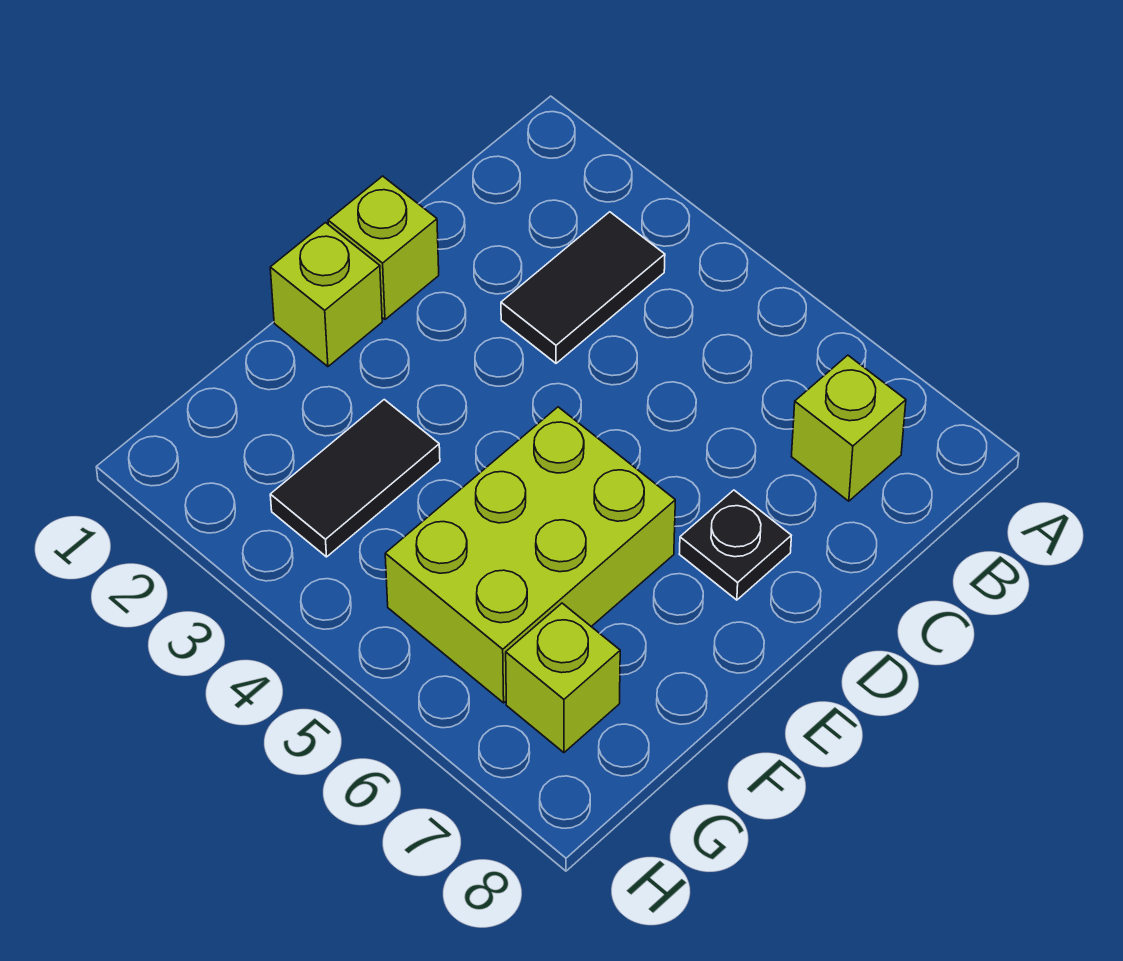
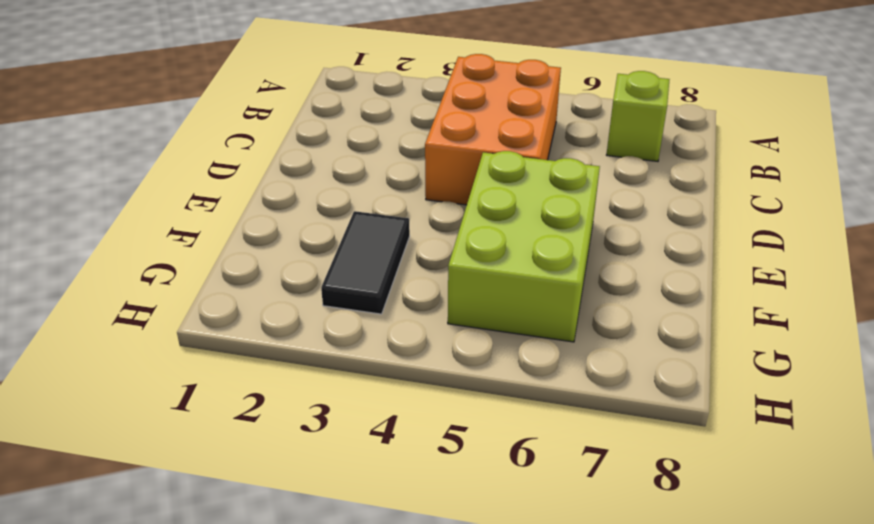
orange brick B4:D5 level 1 -> none
none -> black tile B3:C3 level 1
none -> lime brick D1 level 1

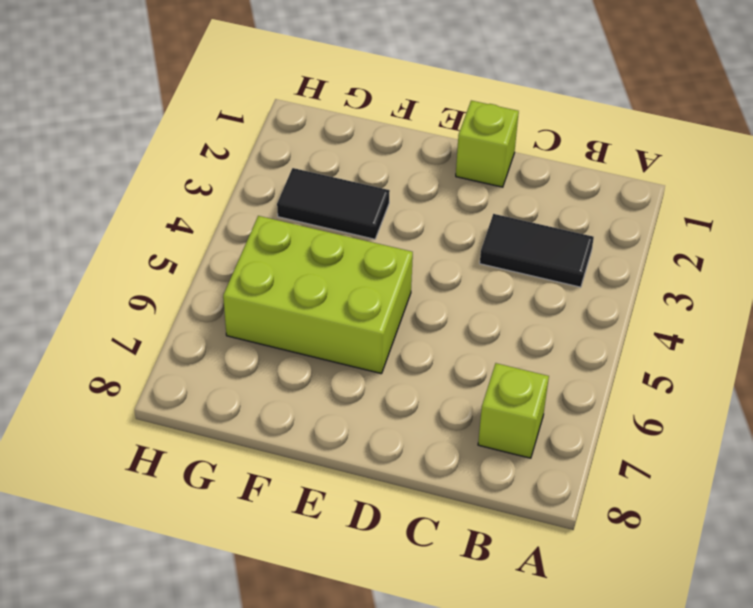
none -> black plate D7 level 1
none -> lime brick E1 level 1

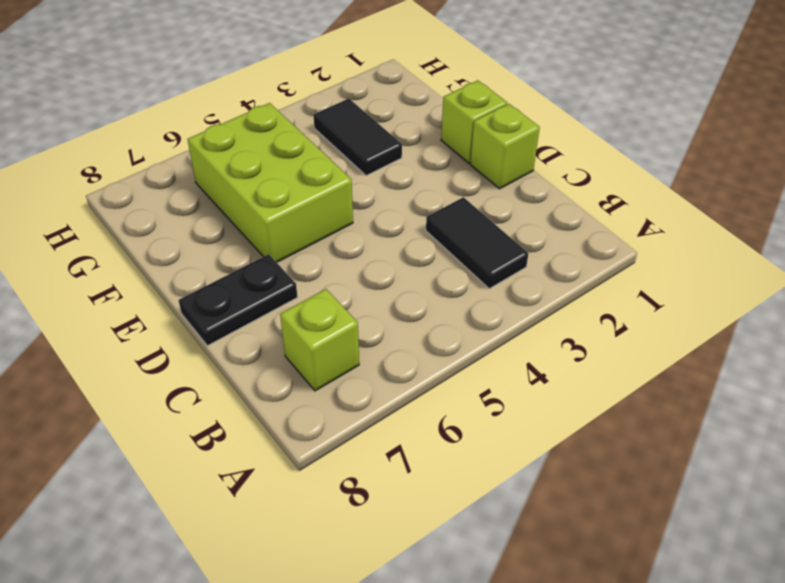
black plate D7:D8 level 1 -> black plate D7 level 1
none -> lime brick G7 level 1

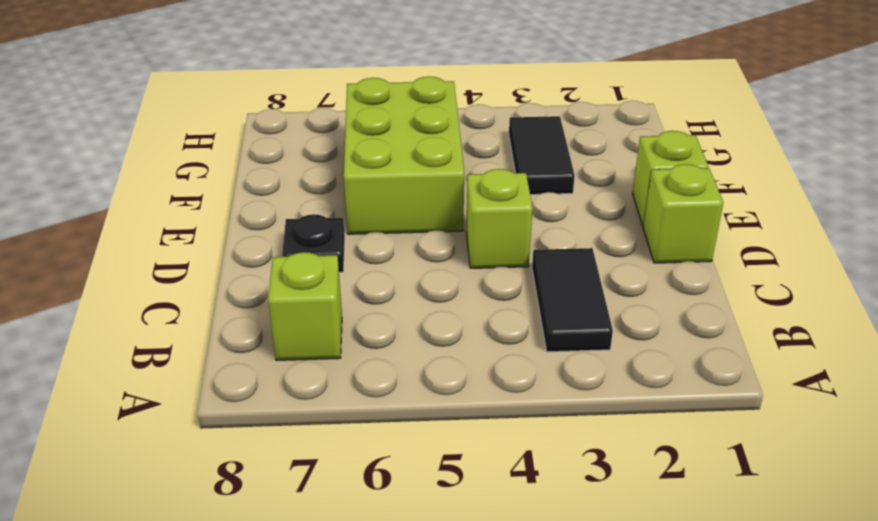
lime brick D4 level 1 -> lime brick G7 level 1

